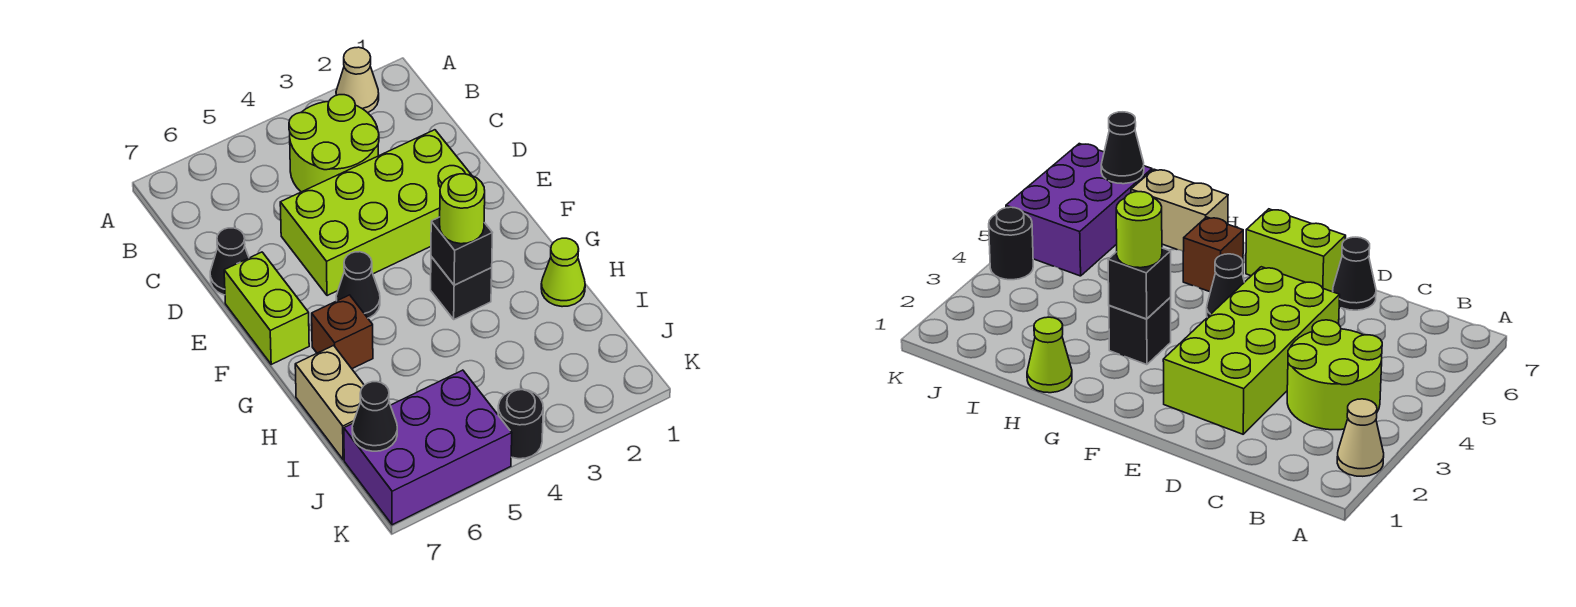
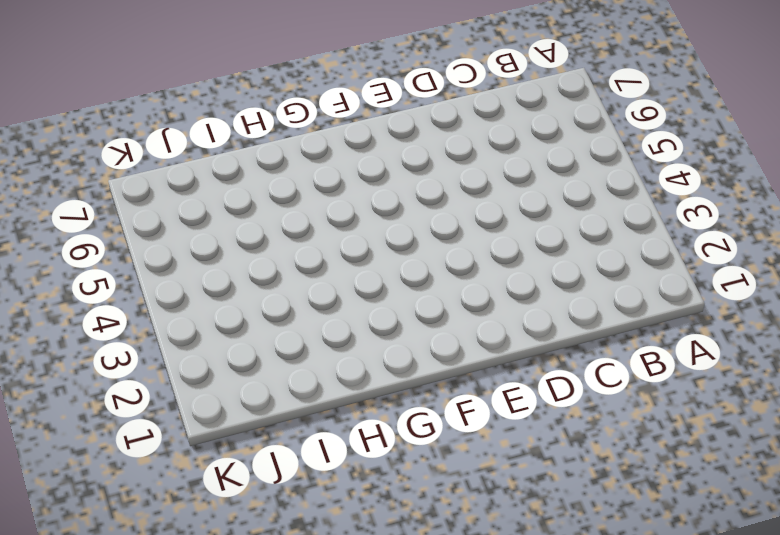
none -> tan cone A2 level 1
none -> lime round brick B3:C4 level 1
none -> lime brick D2:E5 level 1

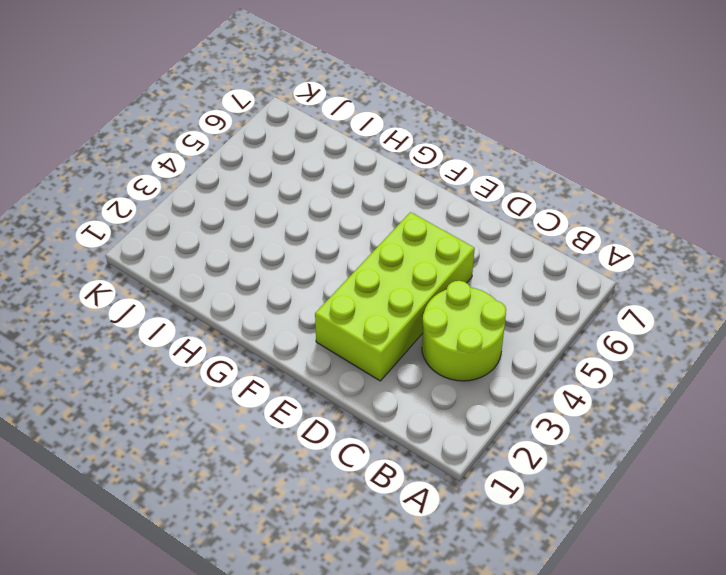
none -> tan cone A2 level 1
none -> black cone D7 level 1
none -> lime brick E7:F7 level 1

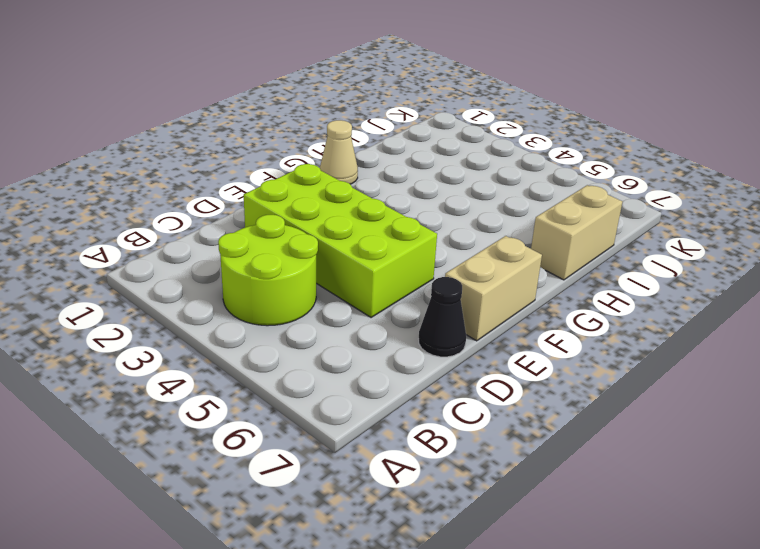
tan brick E7:F7 level 1 -> lime brick E7:F7 level 1
tan cone G1 level 1 -> tan cone A2 level 1
none -> black cone F5 level 1
none -> black brick G3 level 1
none -> brown brick G6 level 1

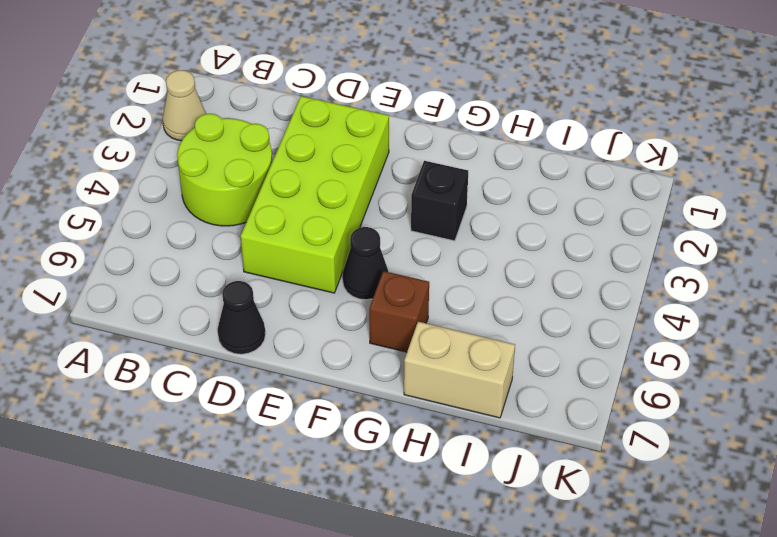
none -> lime brick E7:F7 level 1
none -> lime cone H1 level 1
none -> purple brick J5:K7 level 1

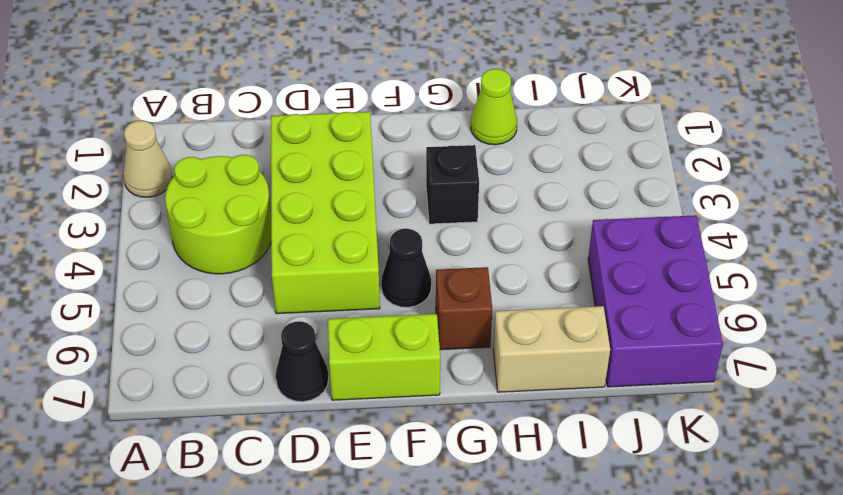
none -> black round brick K4 level 1
none -> black brick G3 level 2
none -> black cone J7 level 2

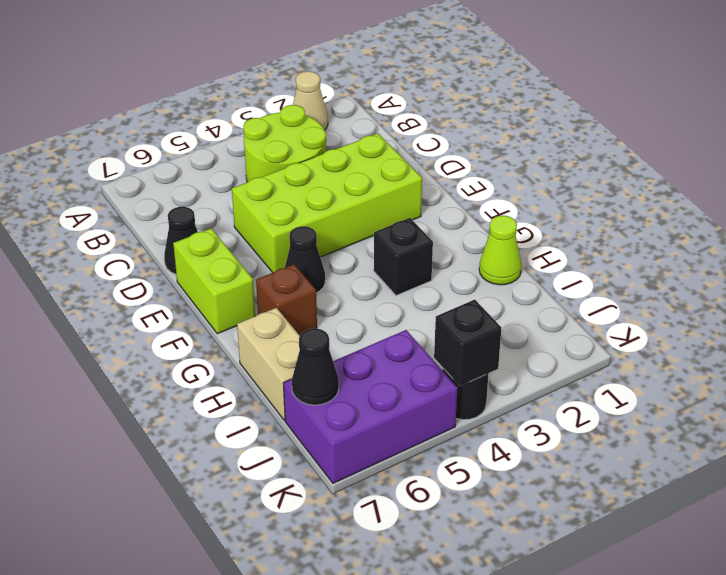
black brick K4 level 2 -> black brick G3 level 2
none -> lime round brick G3 level 3

